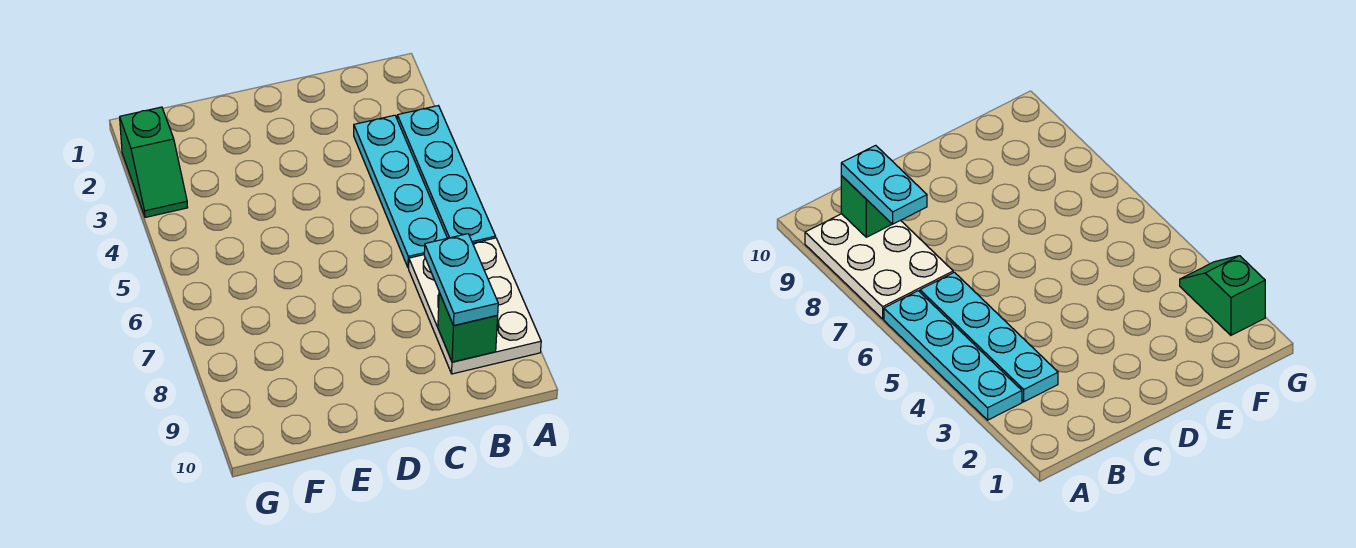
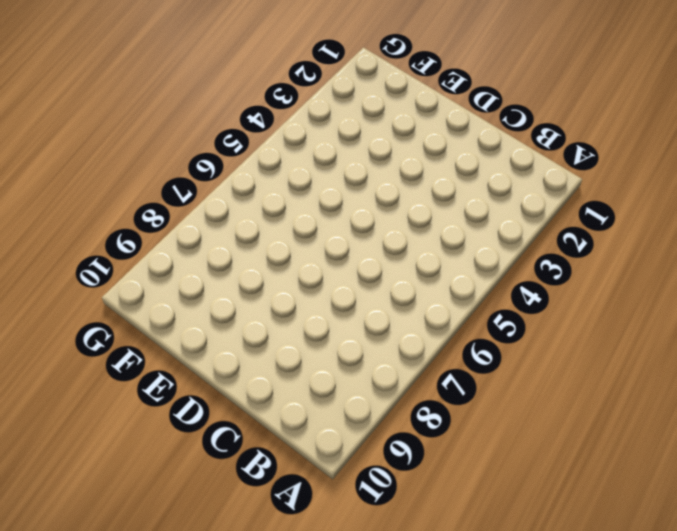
none -> cyan plate A3:A6 level 1
none -> white plate A7:B9 level 1

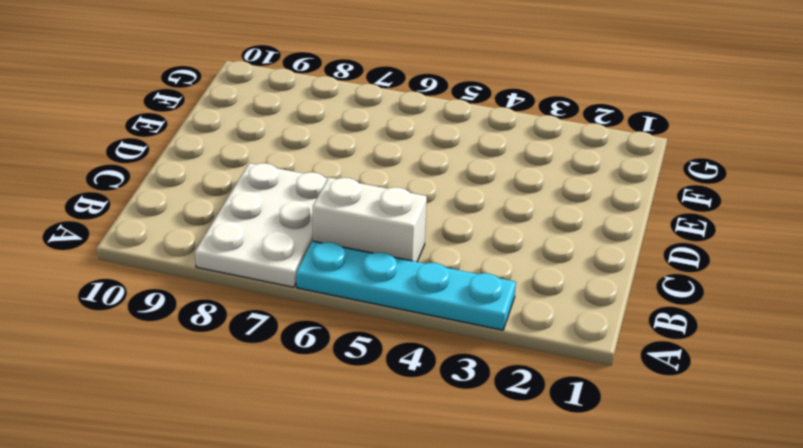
white plate A7:C8 level 1 -> white plate A7:B9 level 1
white brick B5:B6 level 1 -> cyan plate B3:B6 level 1
none -> green slope G2:G3 level 1 top 2
none -> green brick B9 level 2

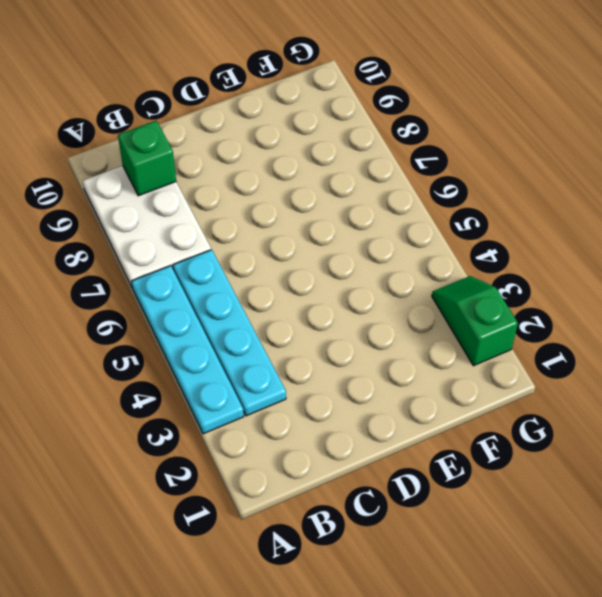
none -> cyan plate B8:B9 level 3

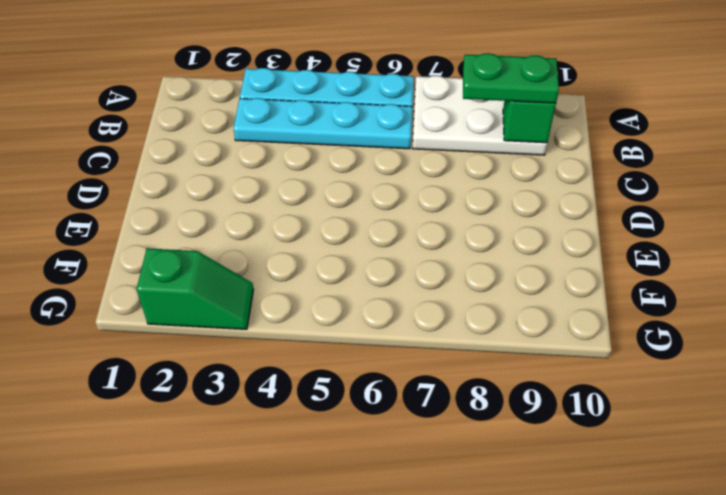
green plate B8:B9 level 3 -> cyan plate B8:B9 level 3

